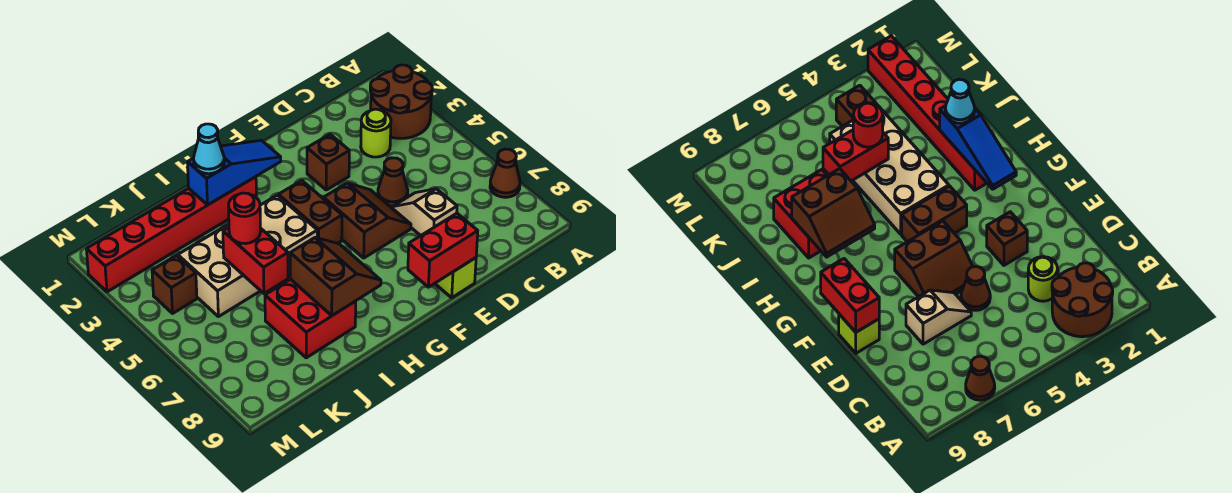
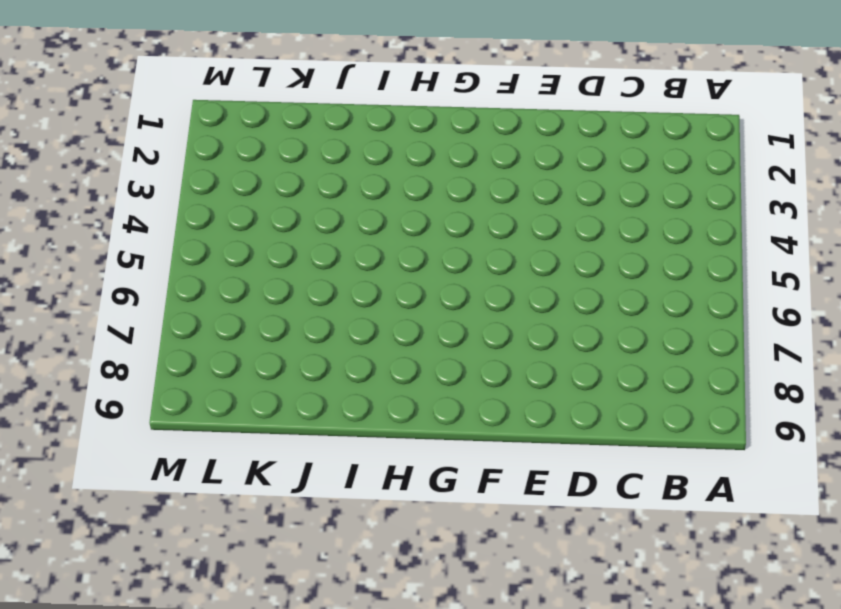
none -> brown round brick A2:B3 level 1
none -> brown cone A7 level 1
none -> lime round brick C3 level 1

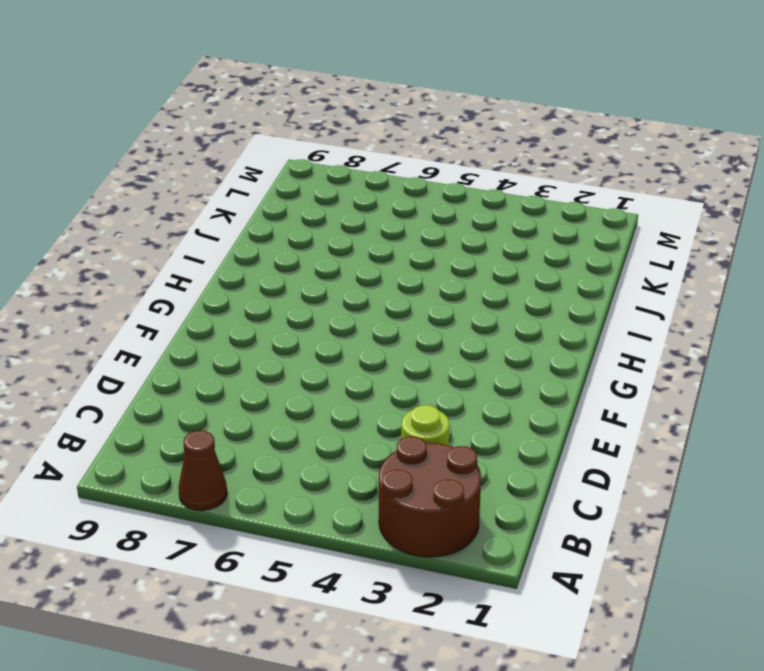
none -> brown cone D5 level 1
none -> tan slope D6:D7 level 1 top 7
none -> brown brick E3 level 1

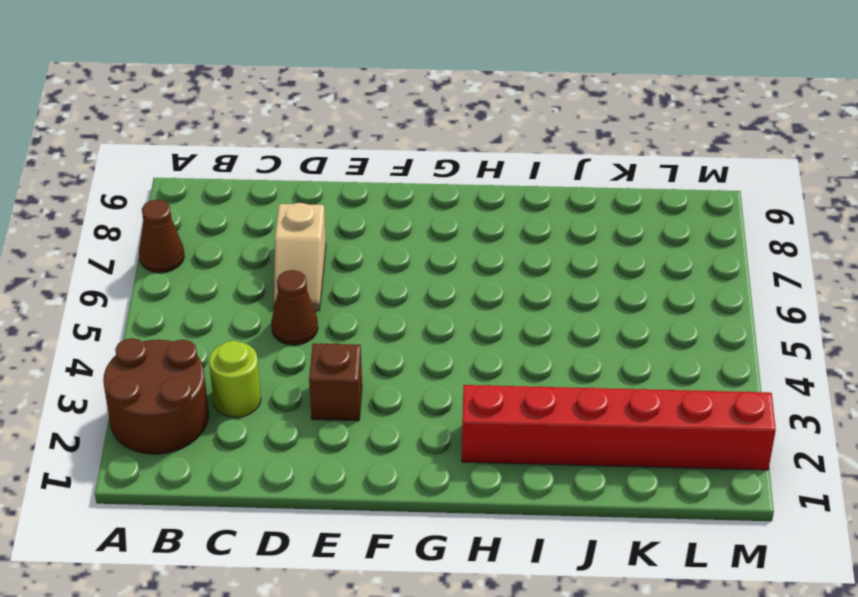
none -> brown slope E5:F6 level 1 top F
none -> lime brick E9 level 1
none -> brown brick G4:G5 level 1

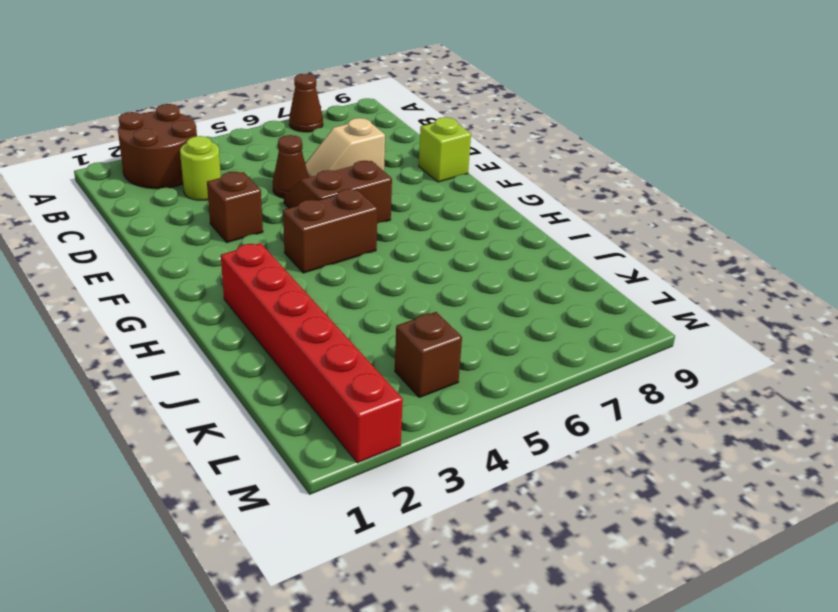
none -> tan brick H4:K5 level 1
none -> red brick I7:J8 level 1
none -> red brick E9:F9 level 2

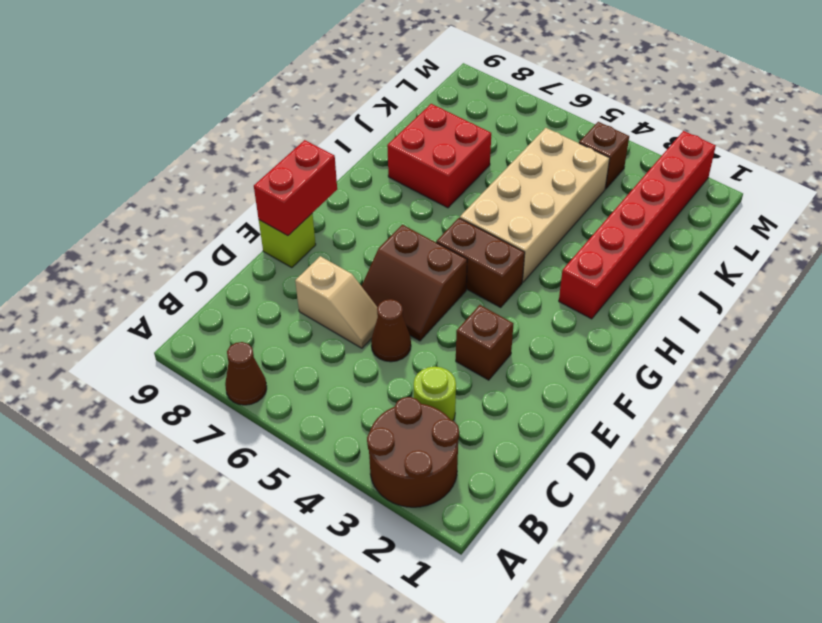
none -> blue slope G2:I2 level 2 top I
none -> brown slope H7:I8 level 2 top I
none -> red brick J5:J6 level 2

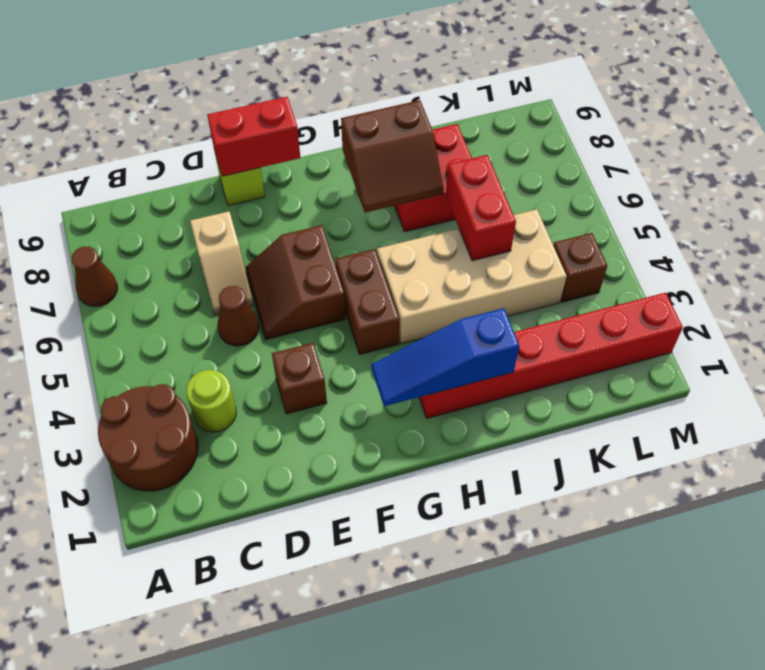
brown slope H7:I8 level 2 top 8 -> brown slope H7:I8 level 2 top I
none -> cyan cone I2 level 3
none -> red round brick J5 level 3

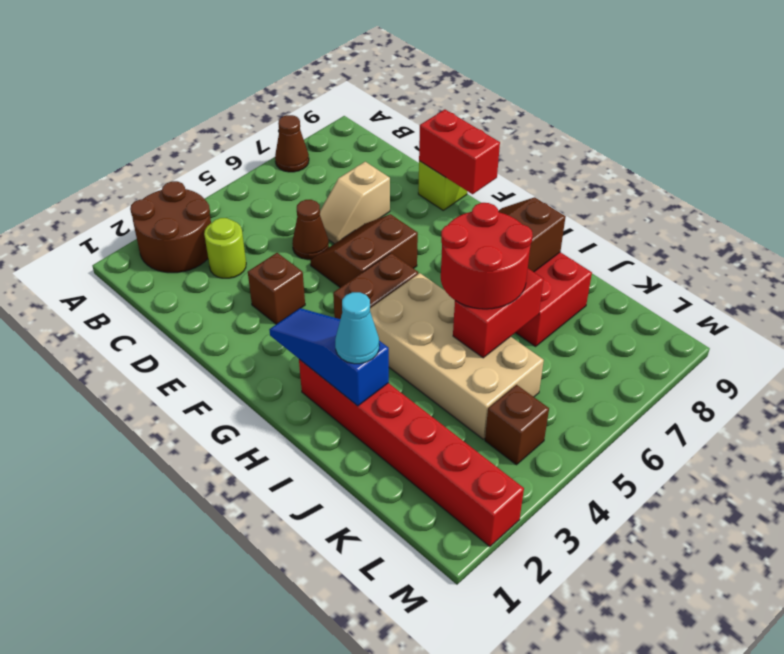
red round brick I5:J6 level 3 -> red round brick J5 level 3

